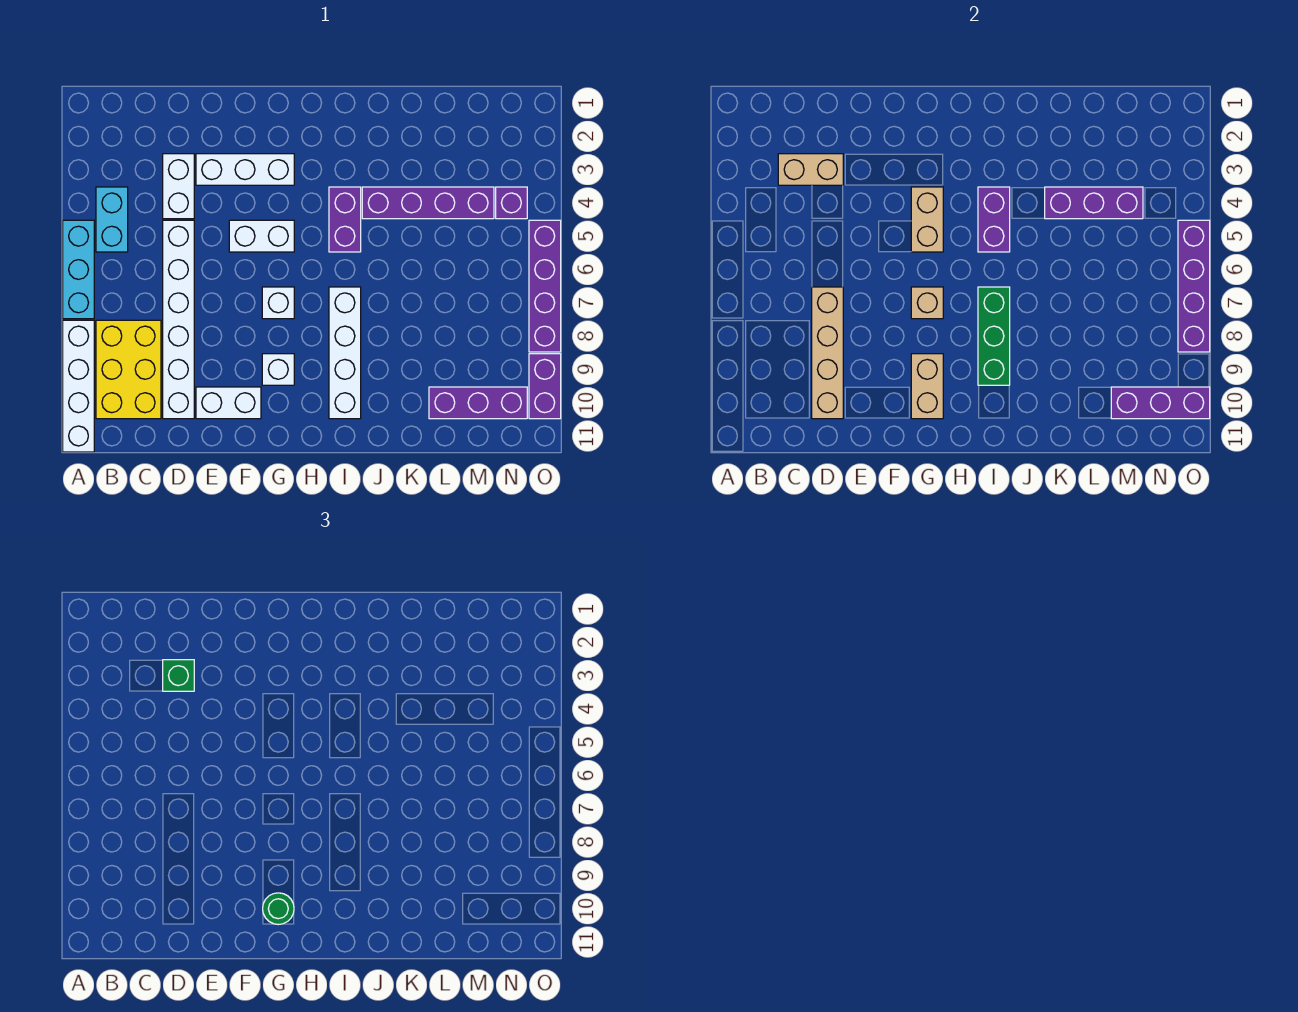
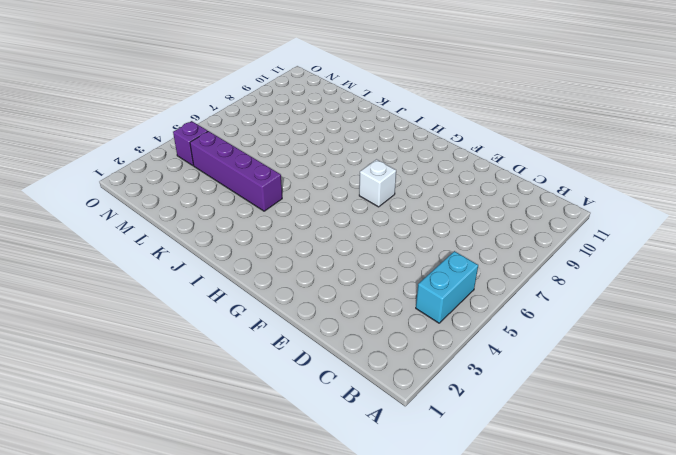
none -> cyan brick A5:A7 level 1
none -> white brick A8:A11 level 1
none -> yellow brick B8:C10 level 1
none -> white brick D3:D4 level 1

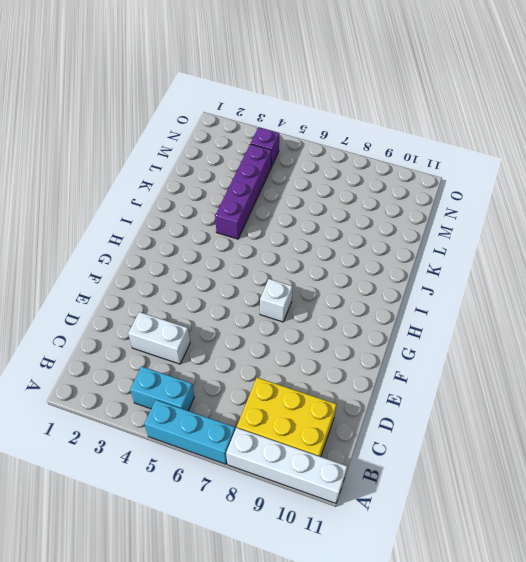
none -> white brick D5:D10 level 1
none -> white brick E3:G3 level 1
none -> white brick E10:F10 level 1
none -> white brick F5:G5 level 1

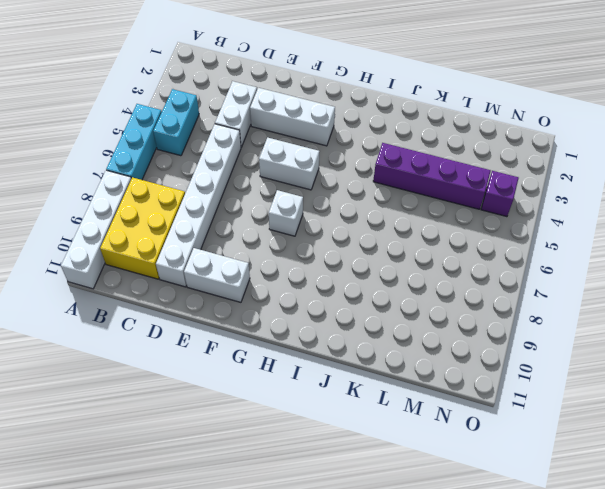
none -> white brick G9 level 1
none -> purple brick I4:I5 level 1
none -> white brick I7:I10 level 1
none -> purple brick L10:N10 level 1

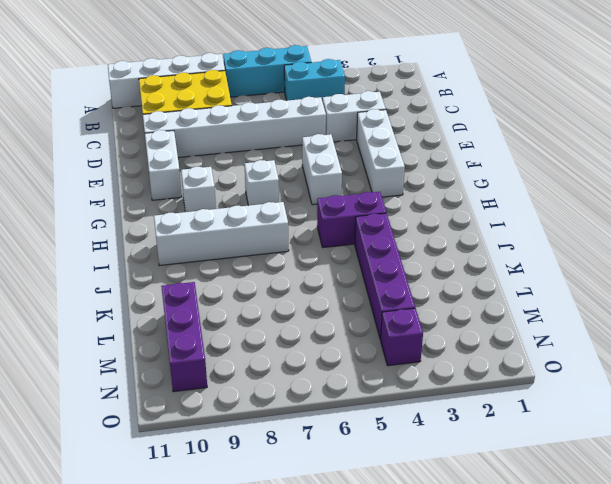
none -> purple brick O5:O8 level 1
none -> purple brick O9:O10 level 1
none -> tan brick C3:D3 level 2
none -> tan brick D7:D10 level 2

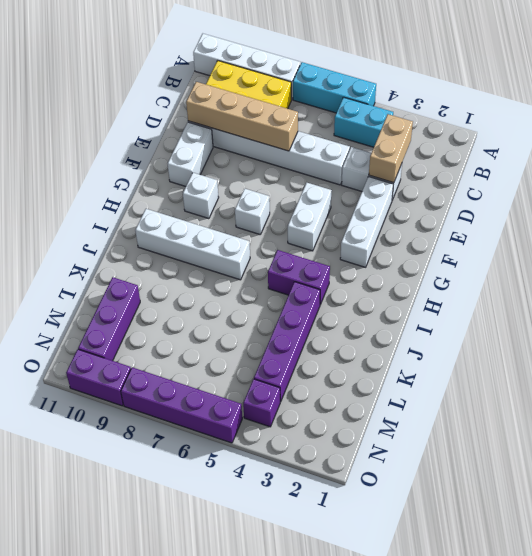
none -> tan brick G4:G5 level 2
none -> tan brick G7 level 2
none -> tan brick G9:G10 level 2
none -> purple brick I4:I5 level 2

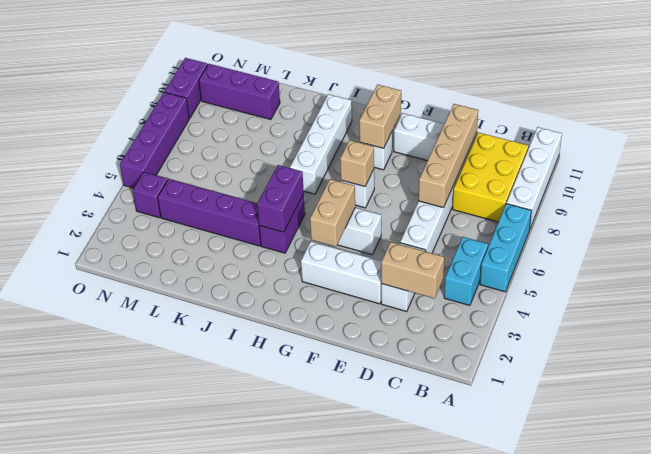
none -> green brick I7:I9 level 2
none -> purple brick K4:M4 level 2
none -> purple brick M10:O10 level 2
none -> purple brick O5:O8 level 2

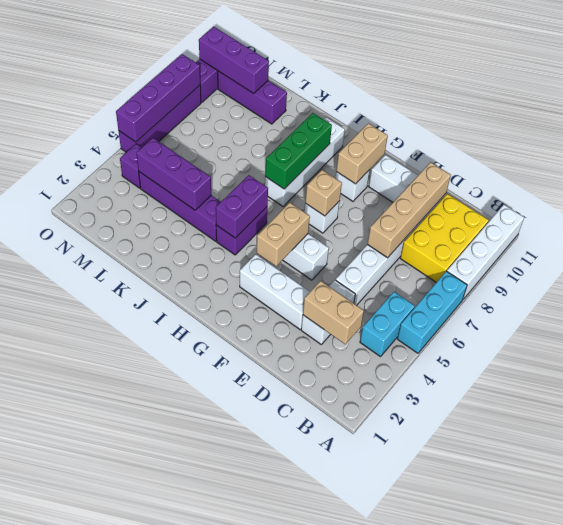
none -> green brick D3 level 3
none -> green round brick G10 level 3

